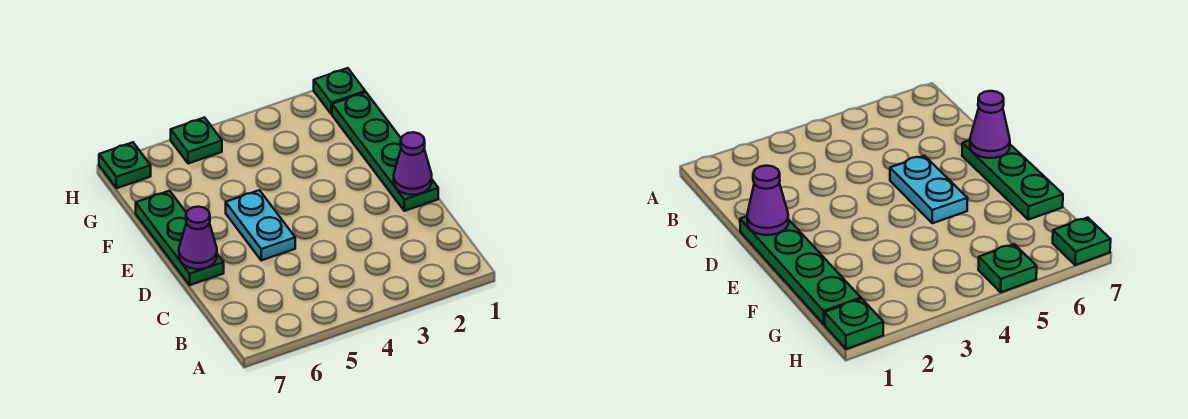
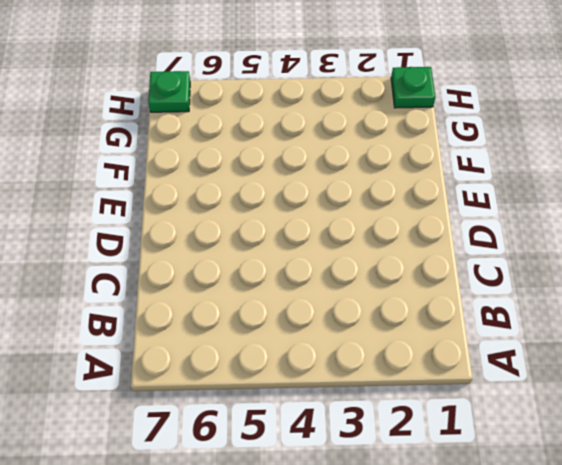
none -> green plate D1:G1 level 1
none -> cyan plate D5:E5 level 1

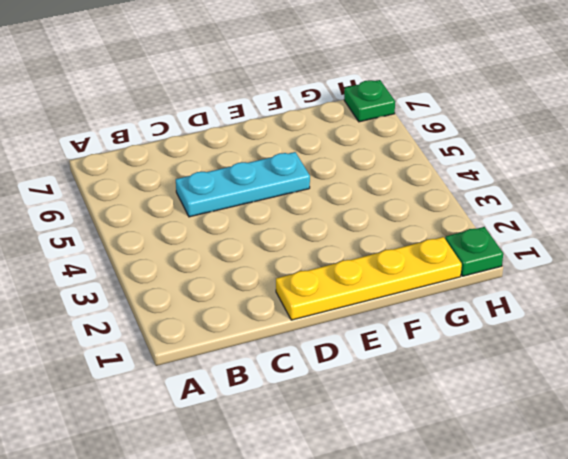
cyan plate C5:E5 level 1 -> cyan plate D5:E5 level 1
yellow plate D1:G1 level 1 -> green plate D1:G1 level 1
none -> green plate D7:F7 level 1
none -> green plate H5 level 1

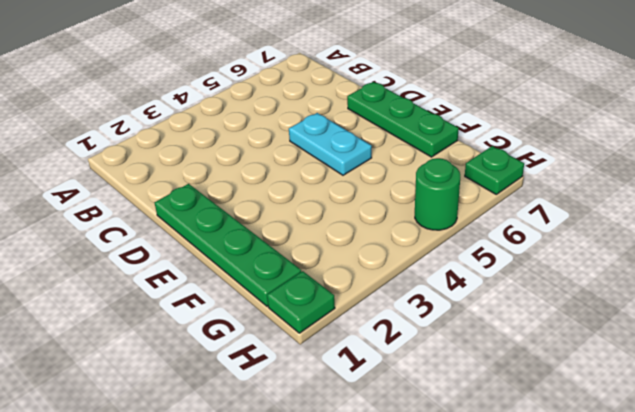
green round brick H5 level 1 -> green plate H5 level 1
none -> purple cone D1 level 2
none -> purple cone D7 level 2

